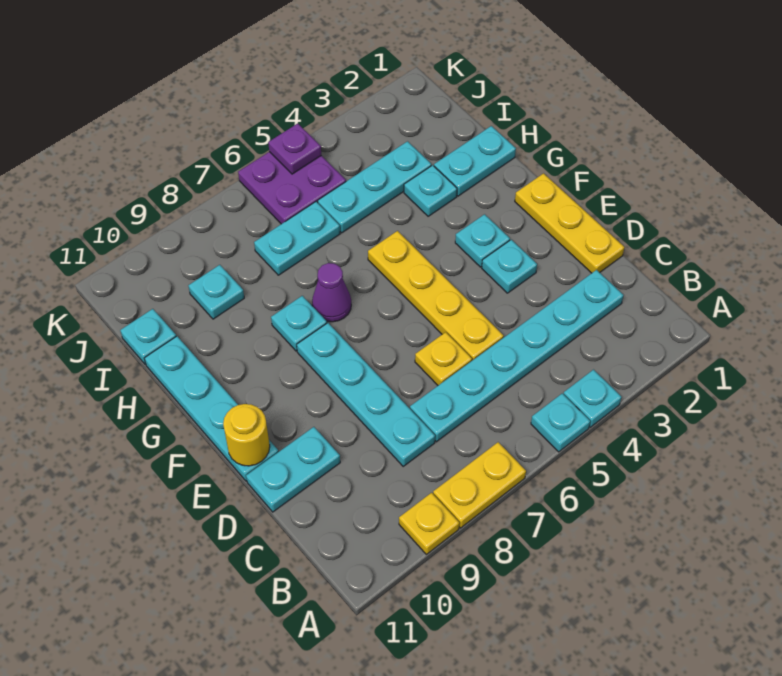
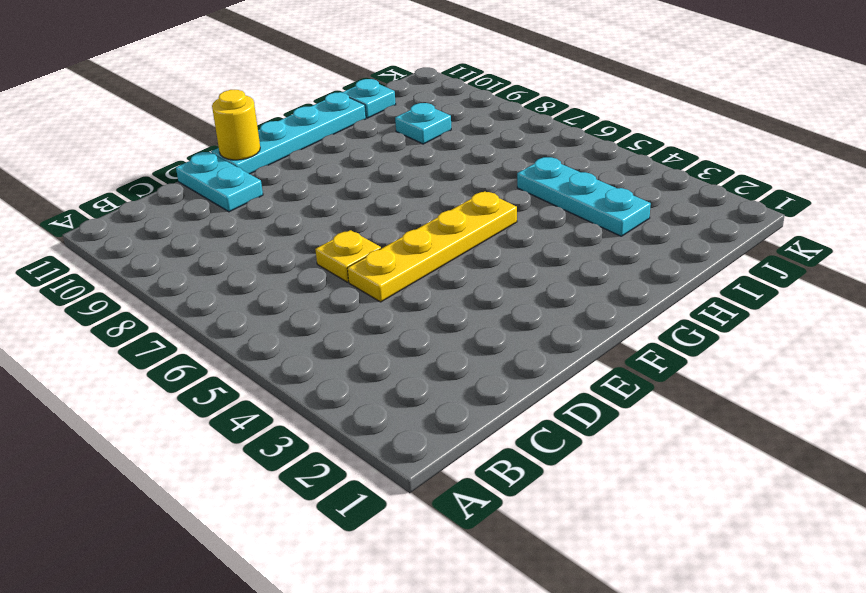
none -> cyan plate A4 level 1
none -> cyan plate A5 level 1
none -> yellow plate A7:A8 level 1

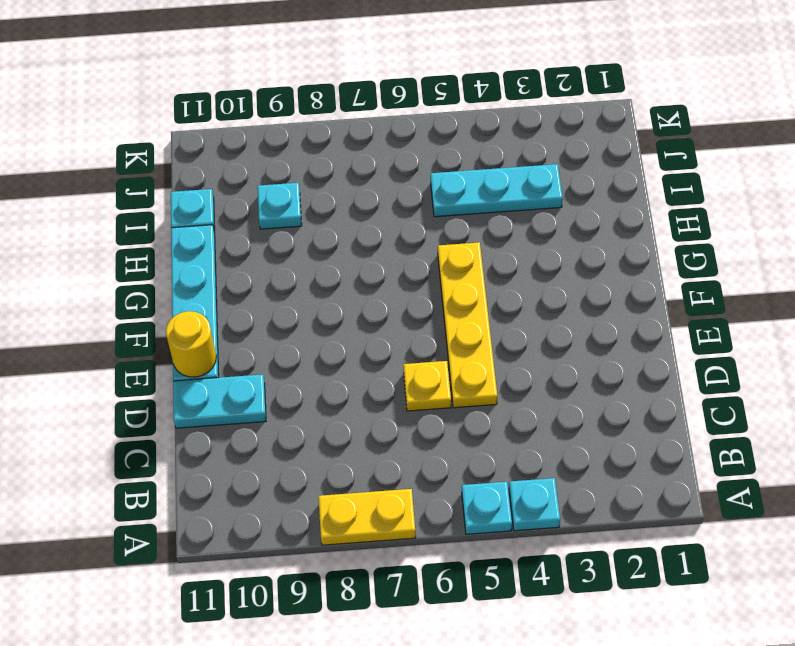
none -> yellow plate A9 level 1
none -> cyan plate C2:C7 level 1
none -> cyan plate C8:F8 level 1

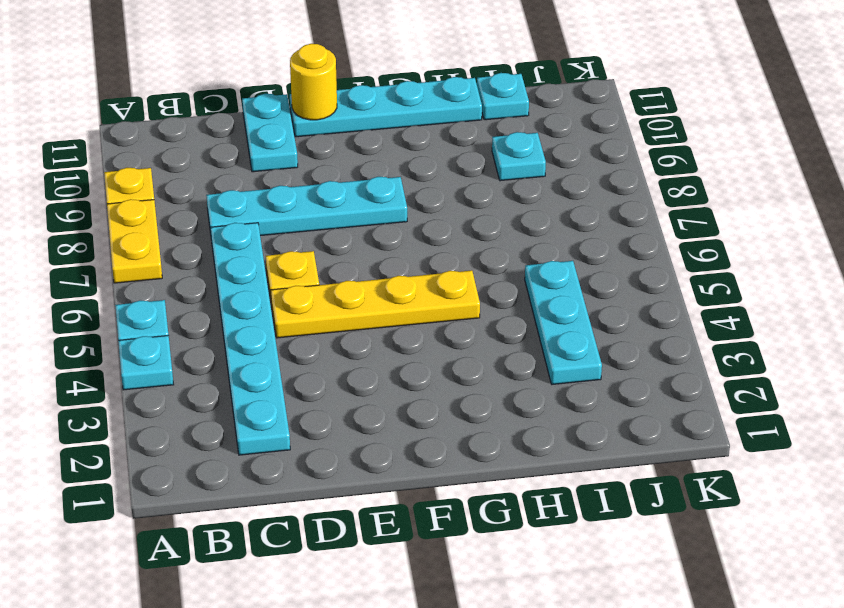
none -> yellow plate D1:F1 level 1
none -> cyan plate E3 level 1
none -> cyan plate F3 level 1

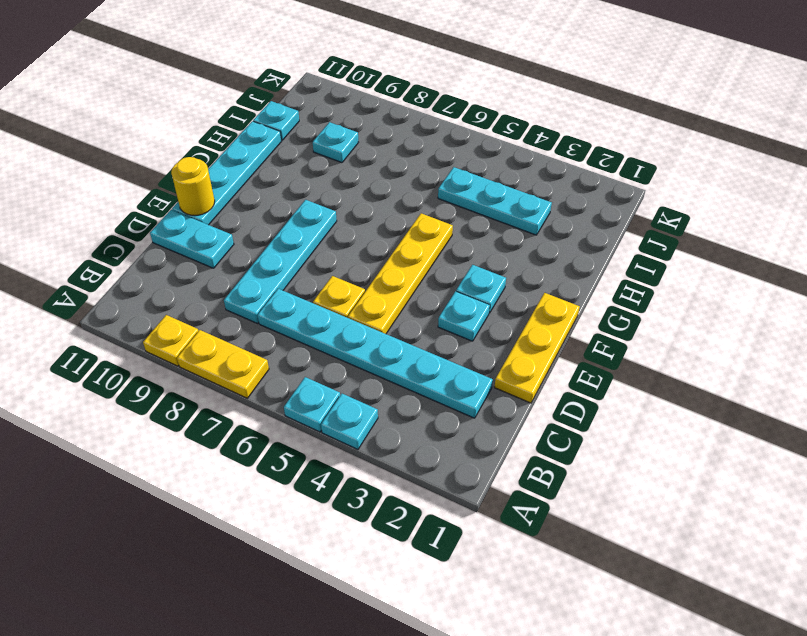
none -> purple cone G7 level 1
none -> cyan plate G8 level 1
none -> cyan plate H1:H2 level 1

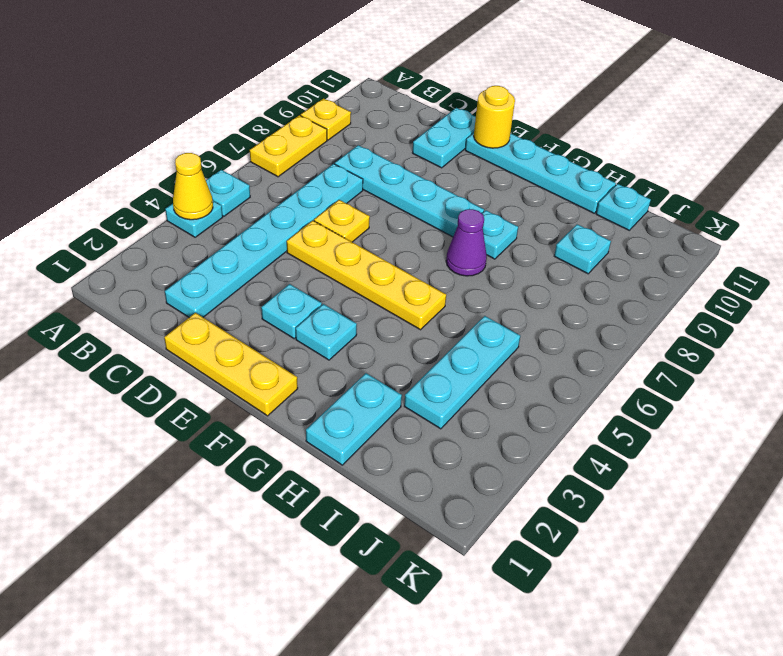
yellow cone A4 level 2 -> none
none -> cyan plate H3 level 1
none -> cyan plate I6:I7 level 1
none -> purple plate J5:K6 level 1

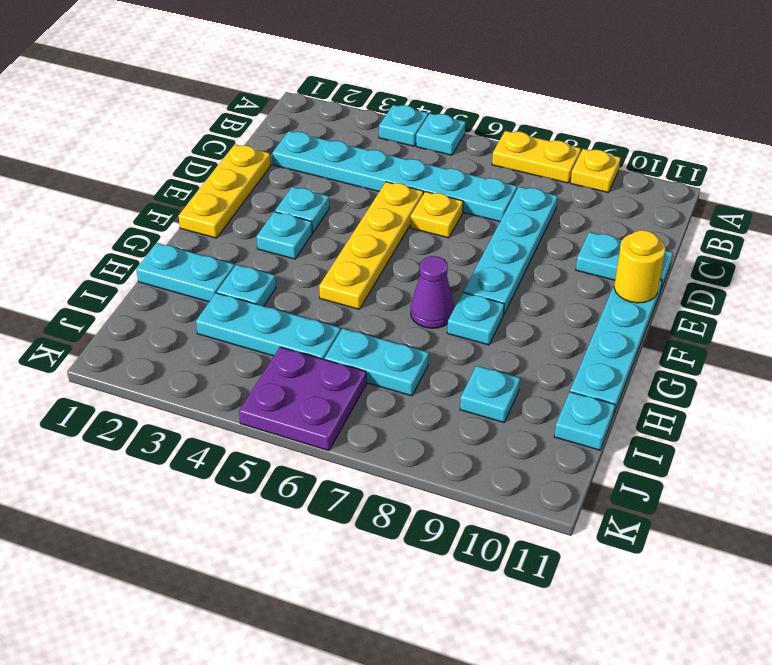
none -> purple plate K5 level 2

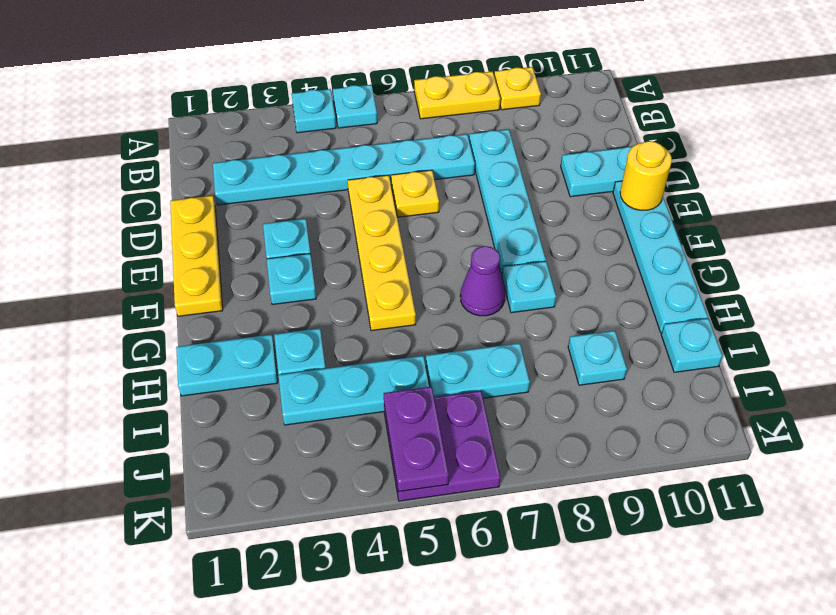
purple plate J5:K5 level 2 -> purple plate K5 level 2

